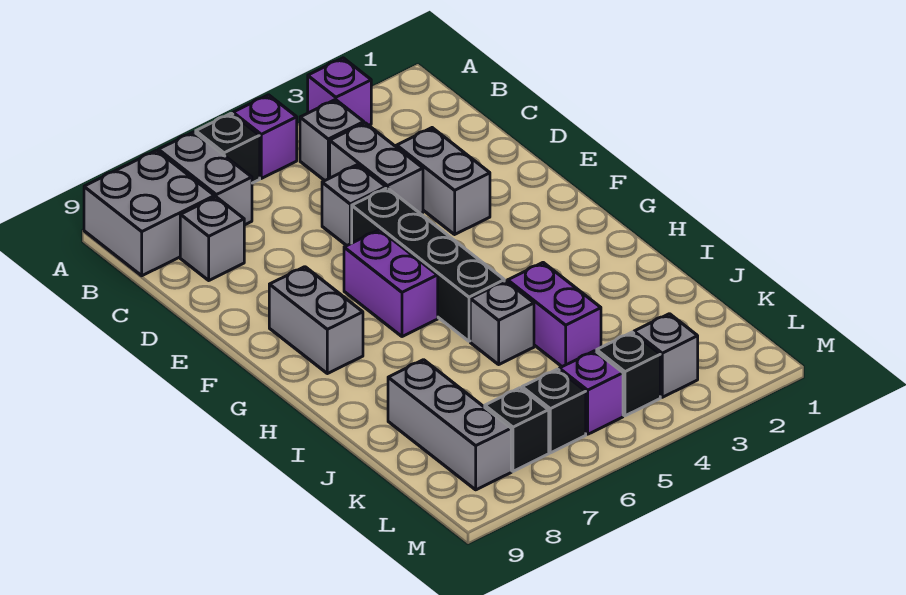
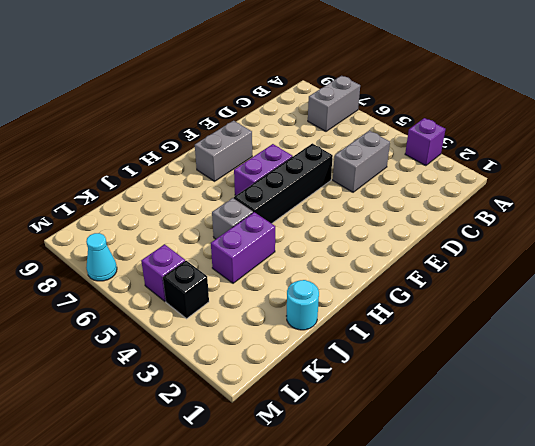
cyan round brick J1 level 1 -> none
cyan cone M7 level 1 -> none
none -> purple brick A5 level 1
none -> black brick A6 level 1
none -> grey brick A8:B9 level 1

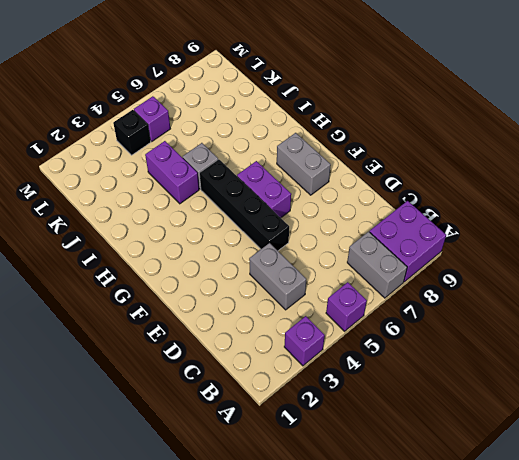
purple brick A8:B9 level 1 -> grey brick A8:B9 level 1
none -> black brick A6 level 1
none -> grey brick B4 level 1
none -> grey brick C8 level 1

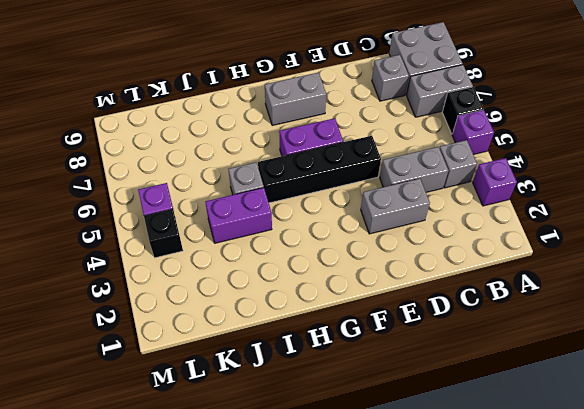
none -> grey brick D5 level 1
none -> grey brick J8:L8 level 1
none -> grey brick L3 level 1

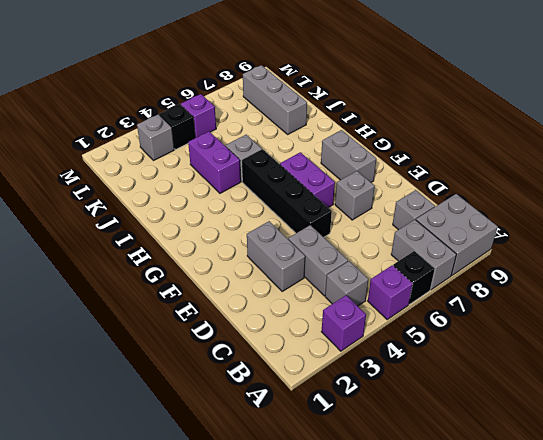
grey brick E7 level 1 -> grey brick D5 level 1
none -> black brick L6 level 1
none -> black brick L7 level 1

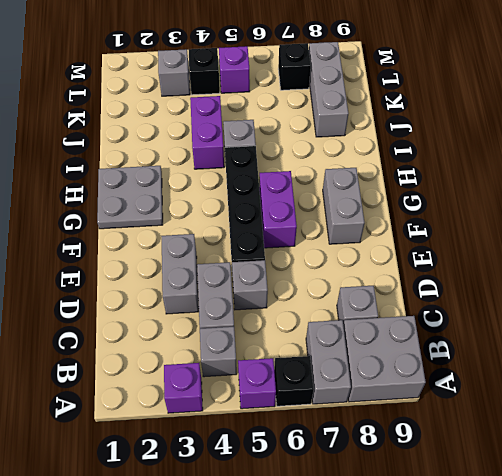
grey plate G1:H2 level 1 -> none
none -> black brick L6 level 1

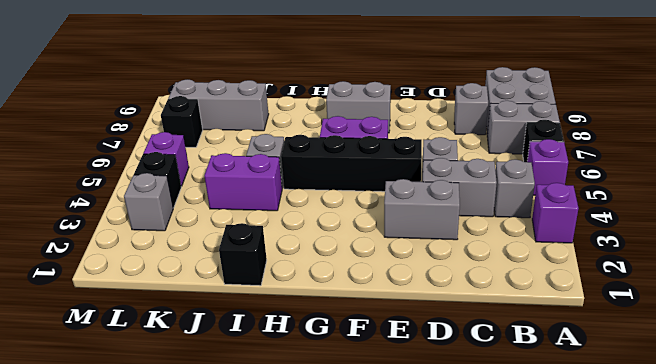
black brick I1 level 1 -> black brick L6 level 1

